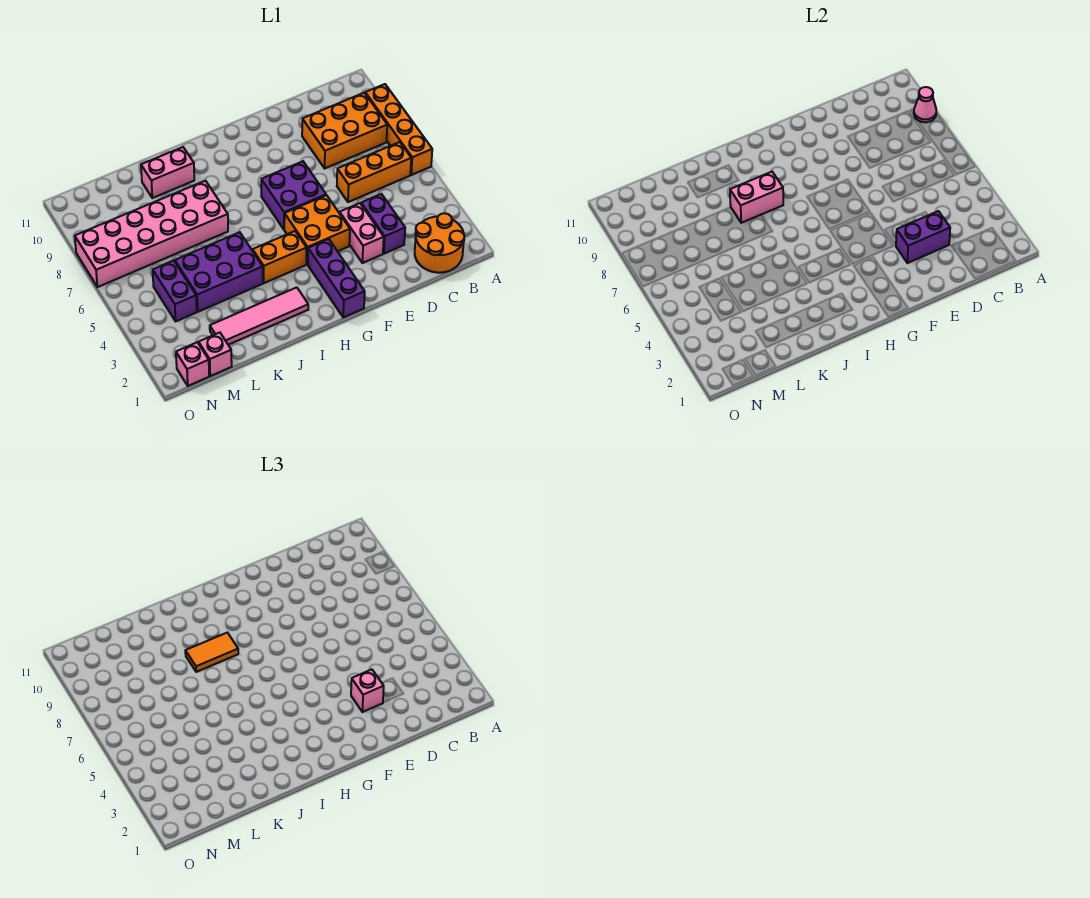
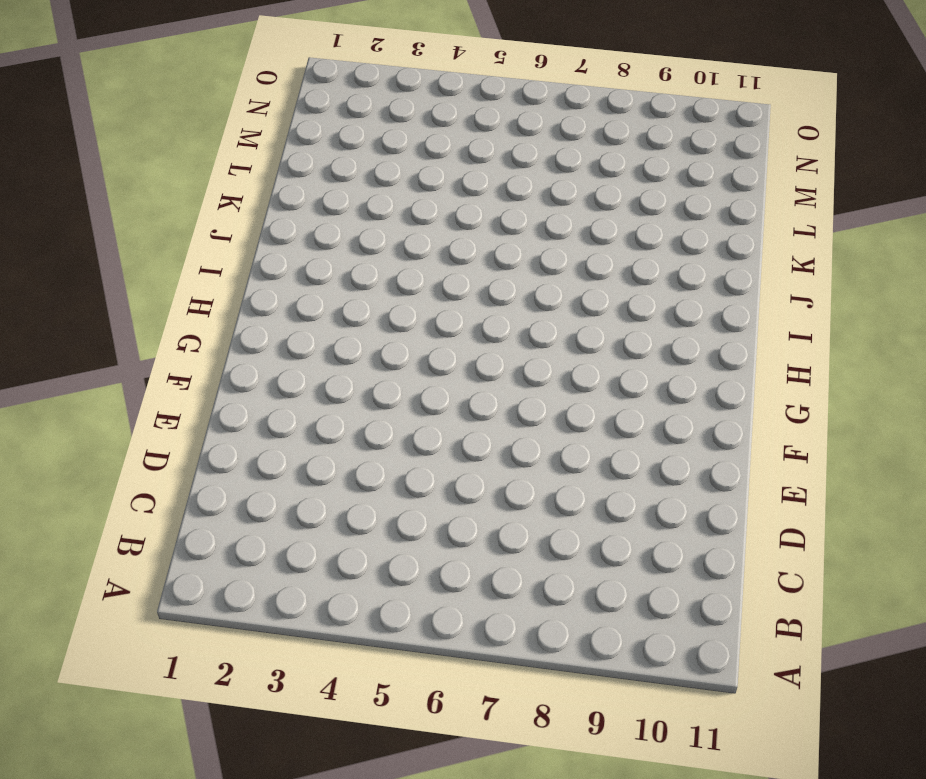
none -> orange brick A6:A9 level 1
none -> orange round brick B1:C2 level 1
none -> orange brick B6:D6 level 1

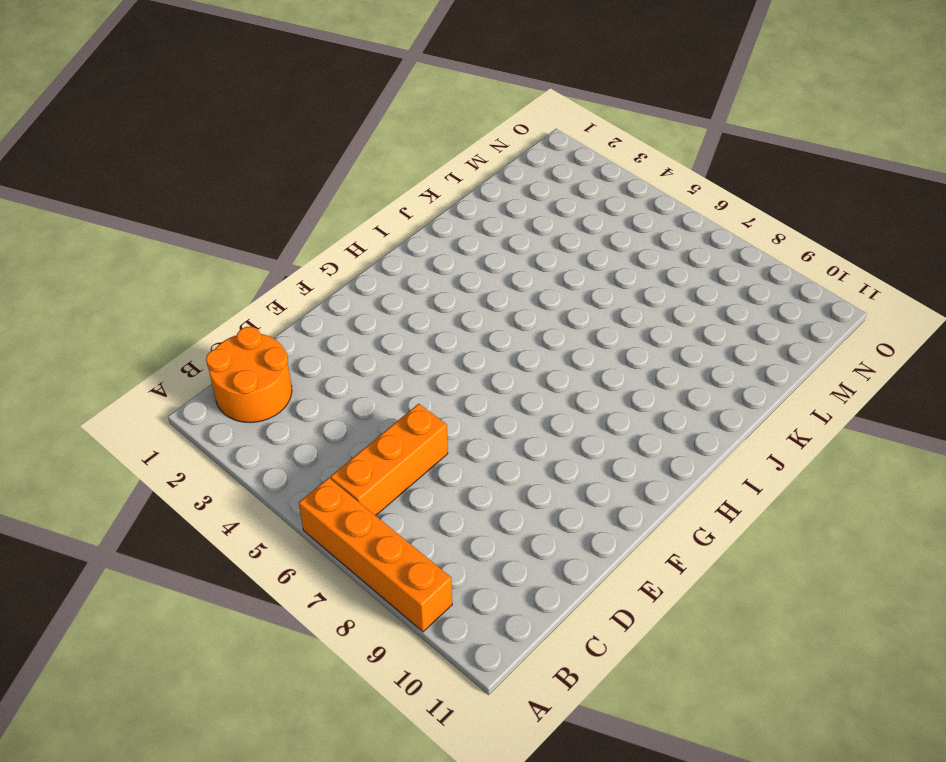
none -> orange brick B8:D9 level 1
none -> purple brick D3:D4 level 1
none -> pink brick E3:E4 level 1

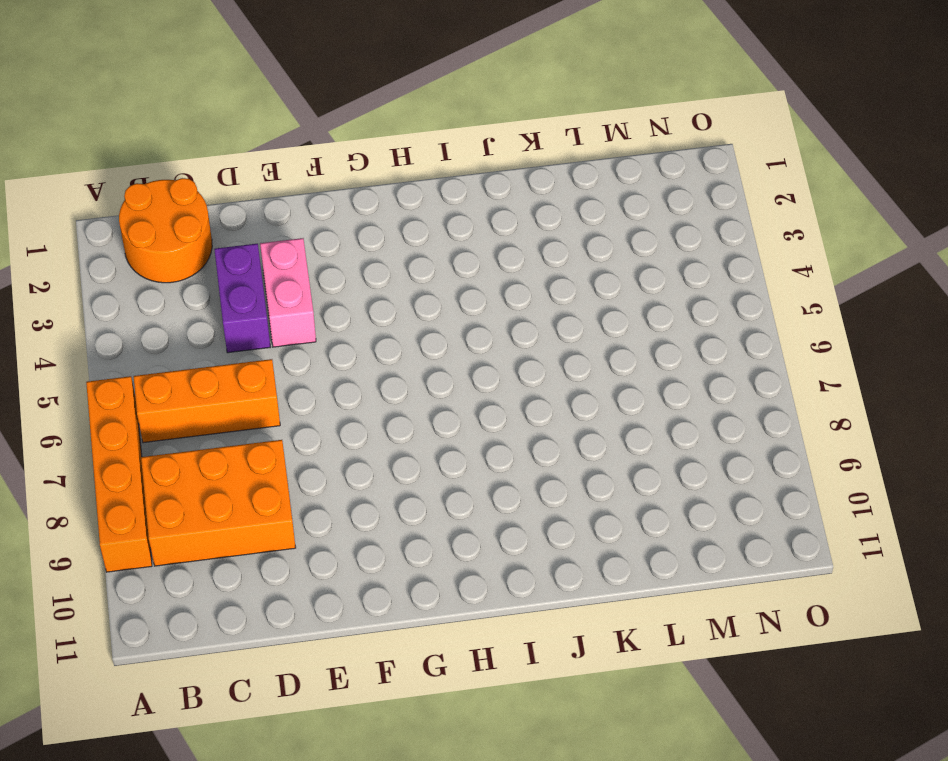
none -> orange brick F4:G5 level 1
none -> purple brick F6:G7 level 1
none -> purple brick G1:G3 level 1

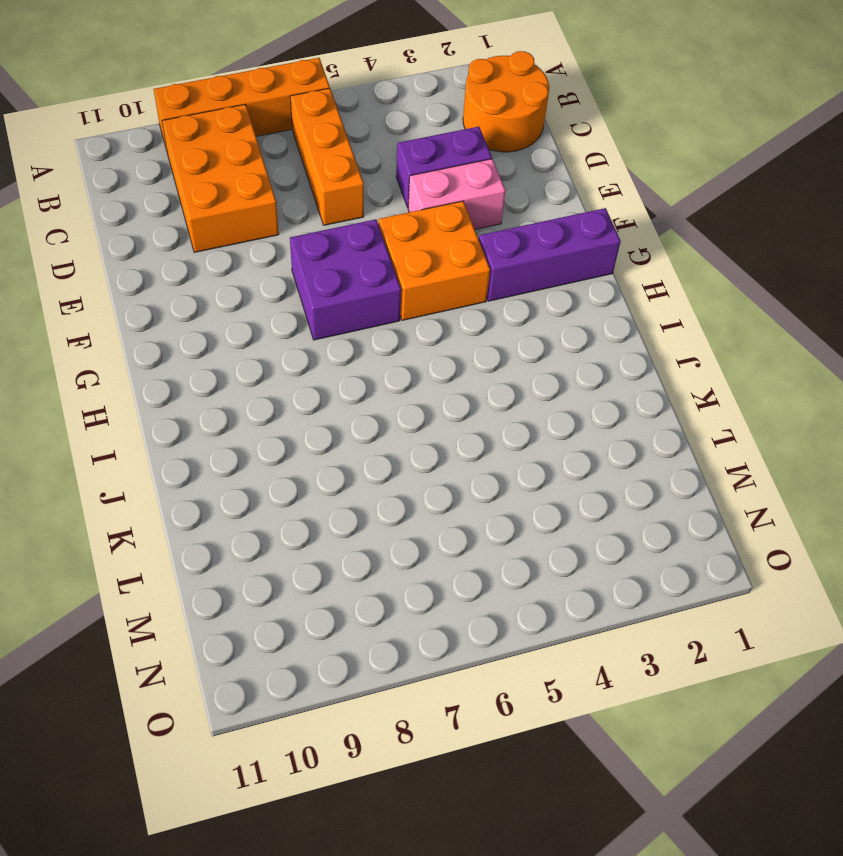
none -> orange brick H4:I4 level 1
none -> pink tile I2:L2 level 1
none -> purple brick J4:L5 level 1

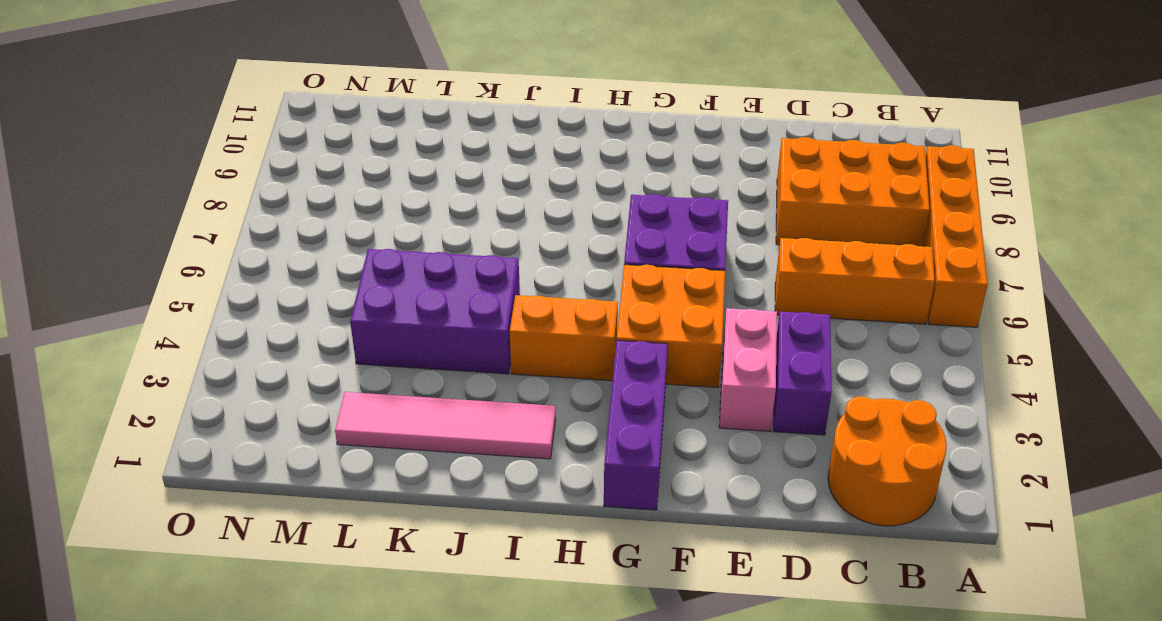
none -> pink brick J7:O8 level 1
none -> pink brick J10:K10 level 1
none -> pink brick M1 level 1

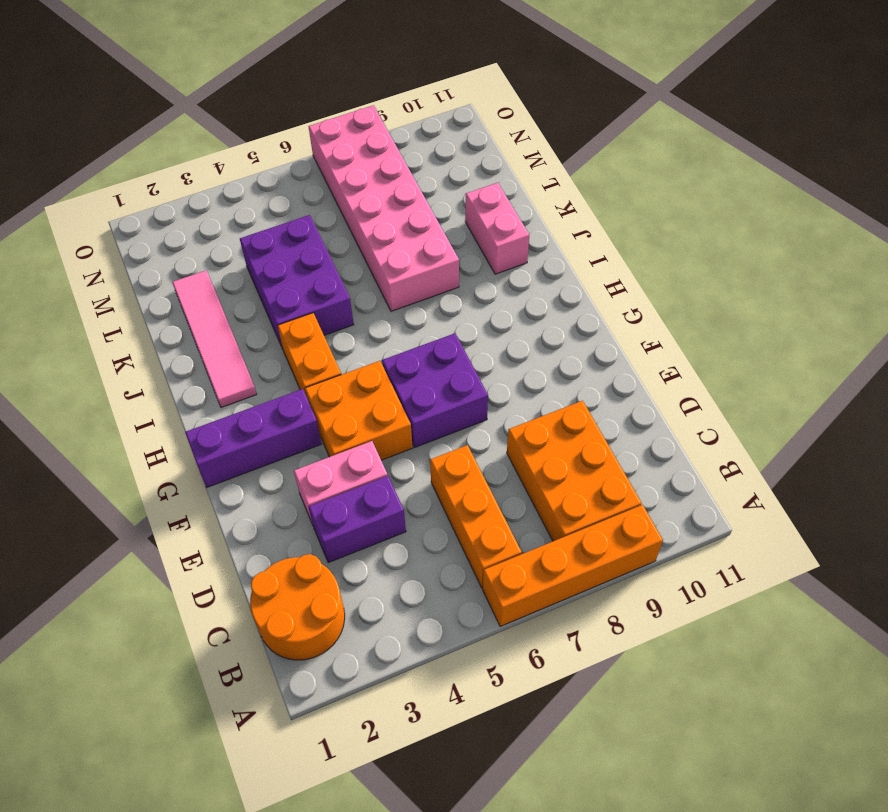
none -> pink brick M1 level 1
none -> purple brick M4:M5 level 1
none -> pink brick N1 level 1

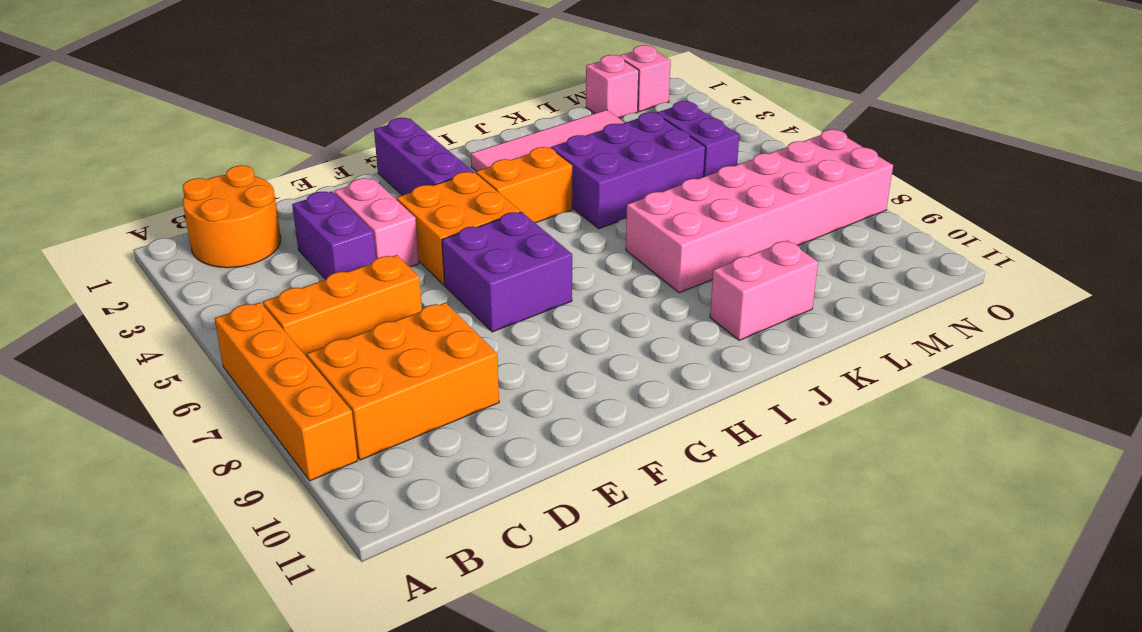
none -> pink cone A9 level 2
none -> purple brick D3:E3 level 2
none -> pink brick I8:J8 level 2

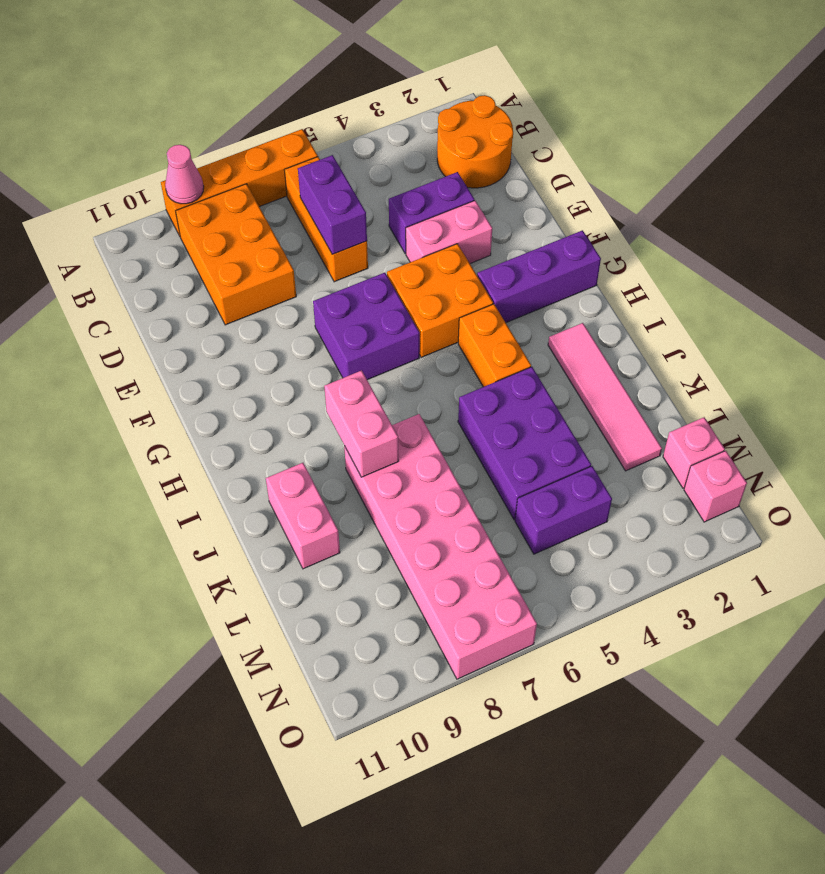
purple brick C6:D6 level 2 -> purple brick D3:E3 level 2
none -> pink brick E3 level 3
none -> orange tile I8:J8 level 3

